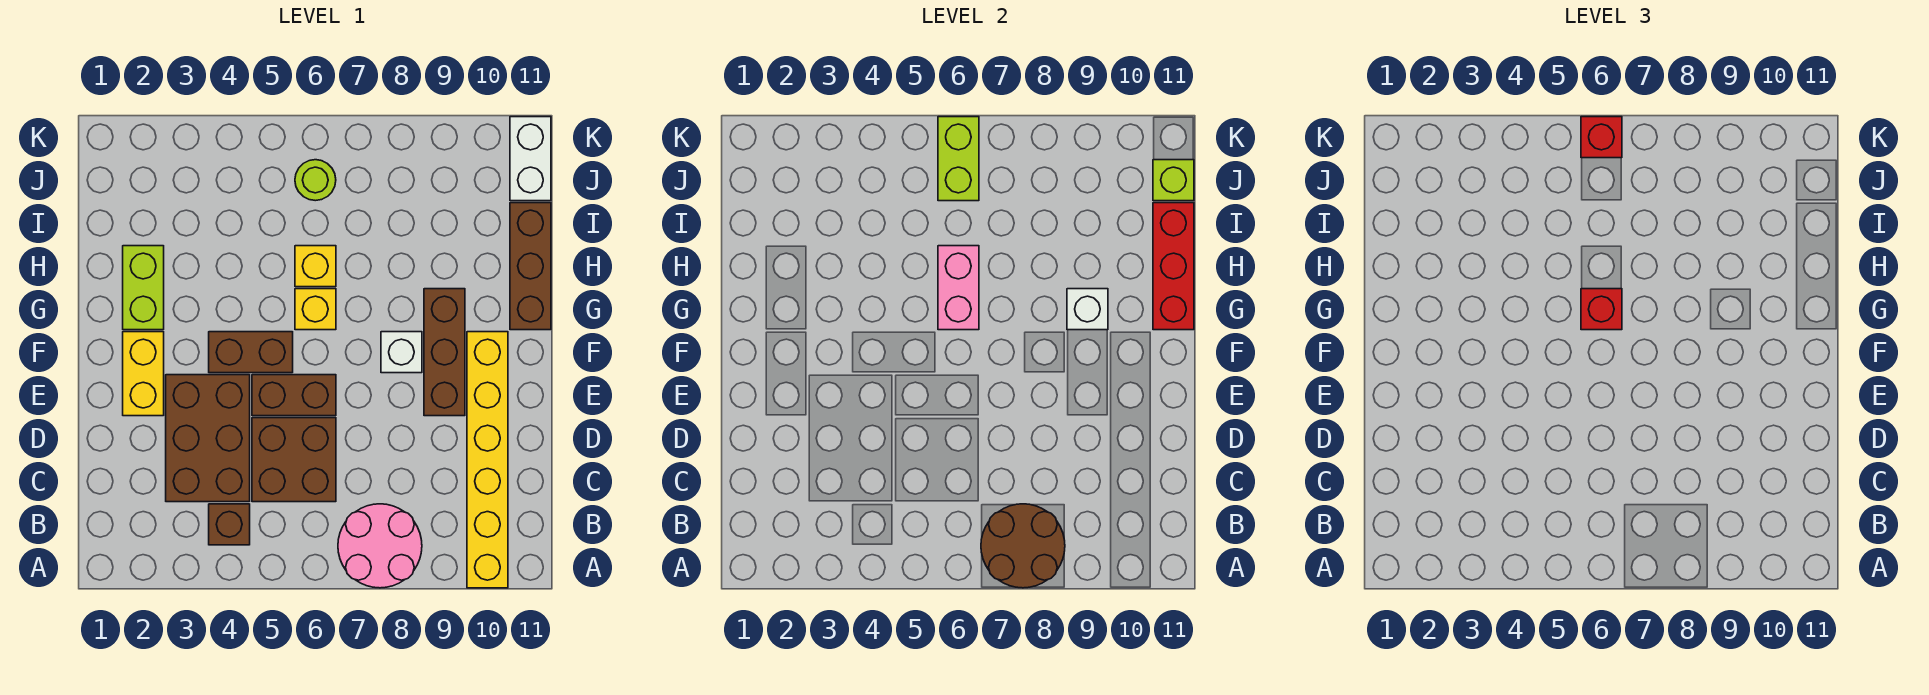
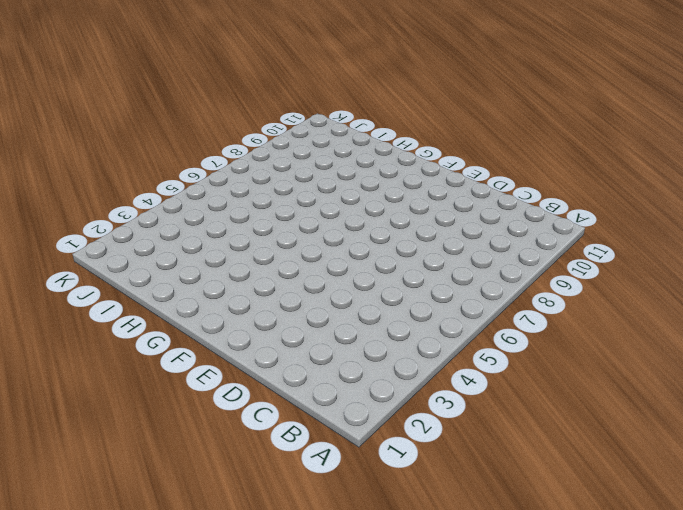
none -> pink round brick A7:B8 level 1
none -> yellow brick A10:F10 level 1
none -> brown brick B4 level 1

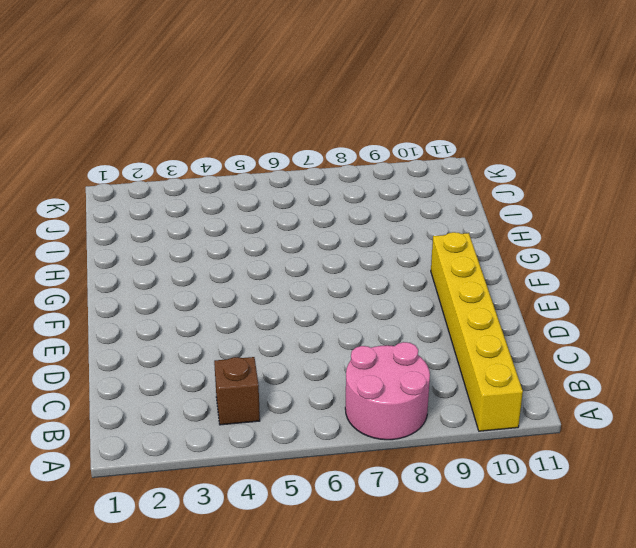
none -> brown brick C3:E4 level 1
none -> brown brick C5:D6 level 1
none -> yellow brick E2:F2 level 1

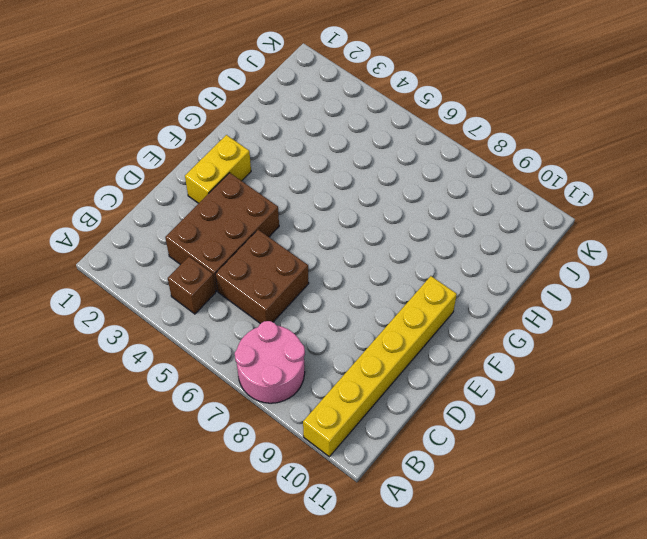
none -> brown brick E5:E6 level 1
none -> brown brick E9:G9 level 1
none -> brown brick F4:F5 level 1

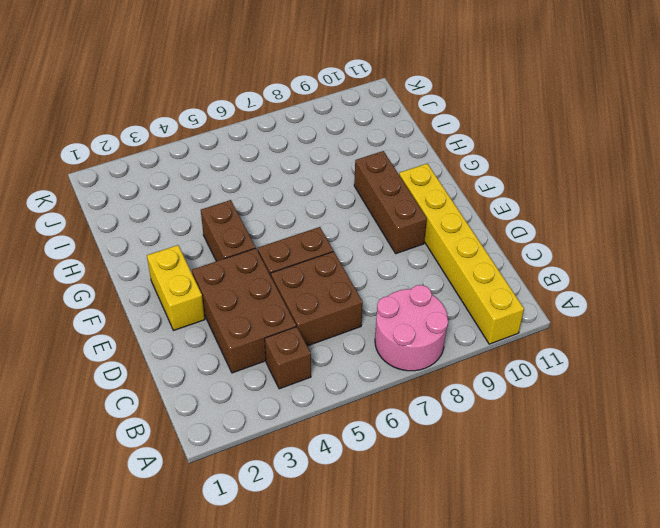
brown brick F4:G4 level 1 -> brown brick F4:F5 level 1
none -> white brick F8 level 1
none -> lime brick G2:H2 level 1
none -> yellow brick G6 level 1

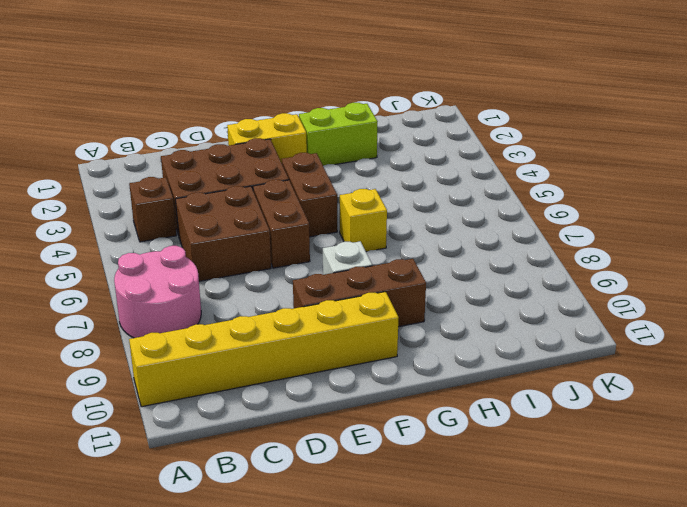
none -> brown brick G11:I11 level 1
none -> yellow brick H6 level 1
none -> lime round brick J6 level 1

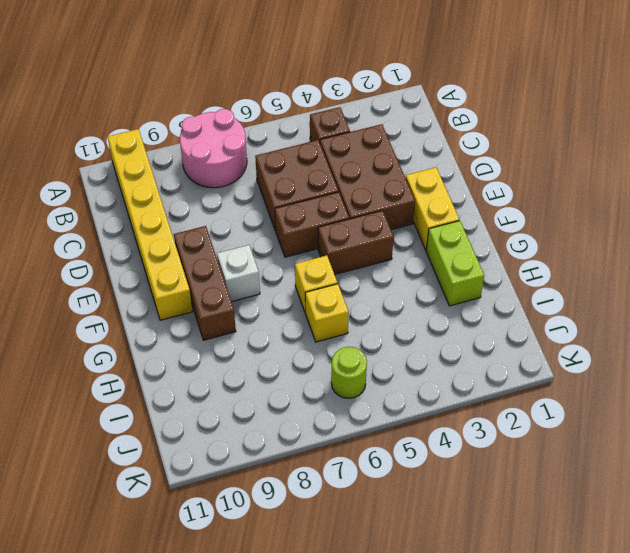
none -> brown brick G11:I11 level 1
none -> white brick J11:K11 level 1
none -> brown round brick A7:B8 level 2

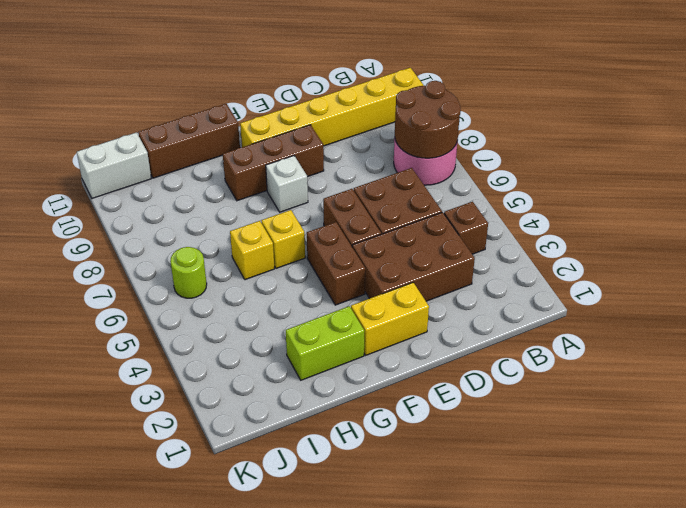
none -> pink brick G6:H6 level 2
none -> white brick G9 level 2
none -> red brick G11:I11 level 2

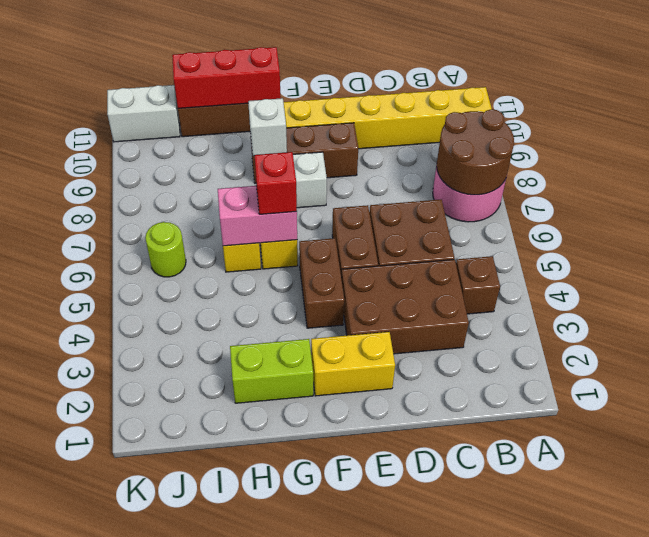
none -> lime brick J6:K6 level 2
none -> lime brick J11 level 2
none -> red brick K6 level 3

